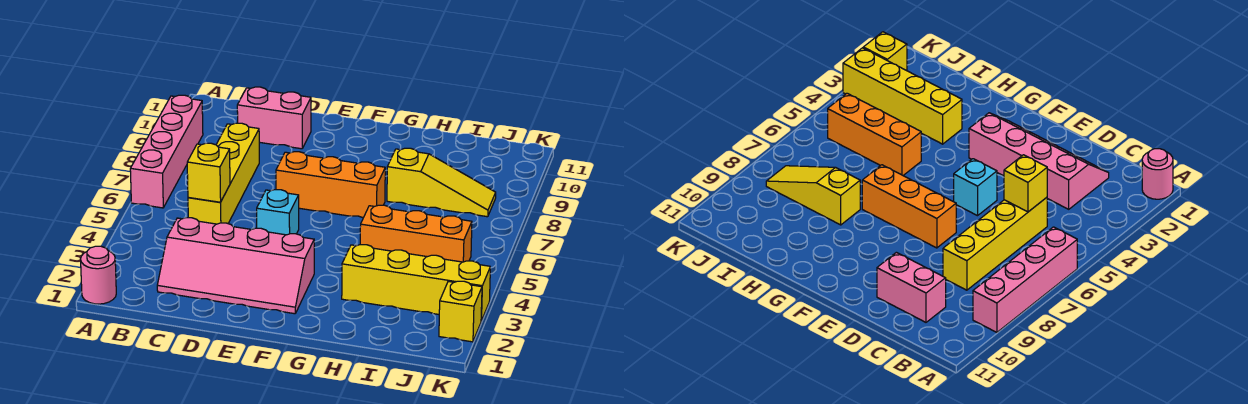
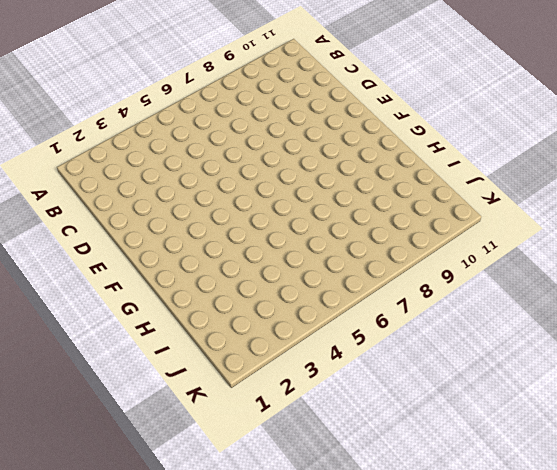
none -> pink round brick A1 level 1
none -> pink brick A6:A9 level 1
none -> pink slope C2:F3 level 1 top 3

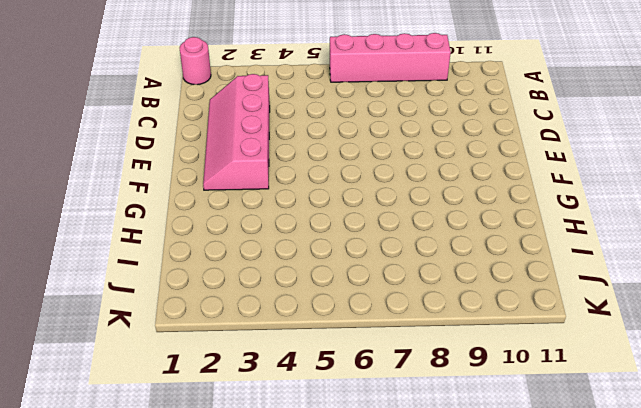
none -> yellow brick C5:C8 level 1
none -> pink brick C10:D10 level 1
none -> cyan brick E5 level 1

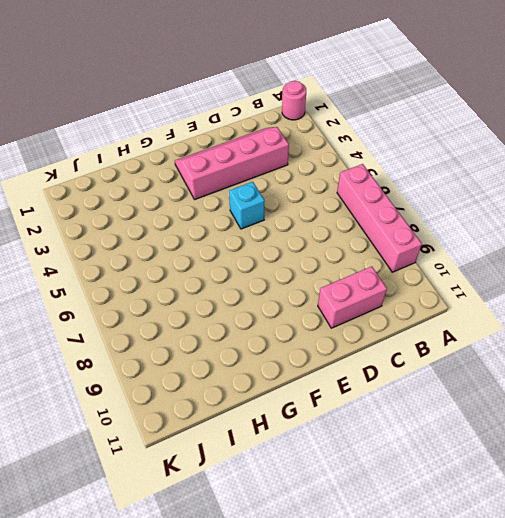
none -> yellow brick C5:C8 level 1
none -> orange brick E7:G7 level 1
none -> yellow brick H3:K3 level 1

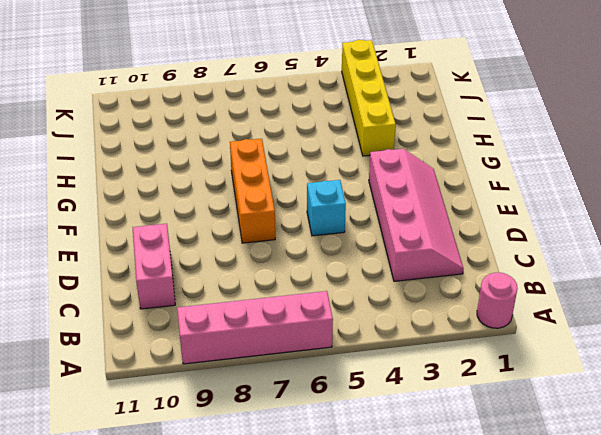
none -> yellow brick C5:C8 level 1
none -> orange brick H5:J5 level 1
none -> yellow slope H8:J8 level 1 top H

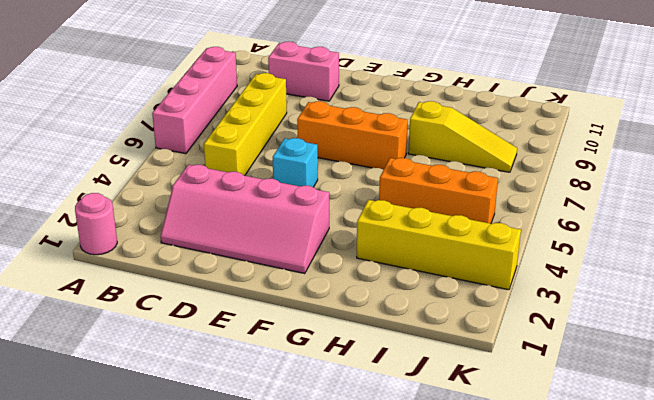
none -> yellow brick K2 level 1
none -> yellow brick C5 level 2

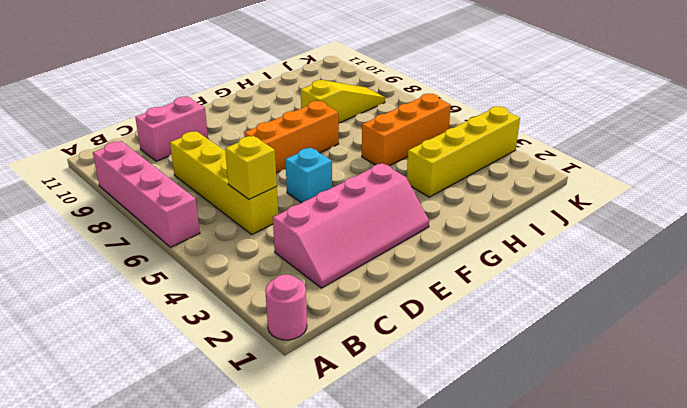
none -> yellow brick K2 level 1

